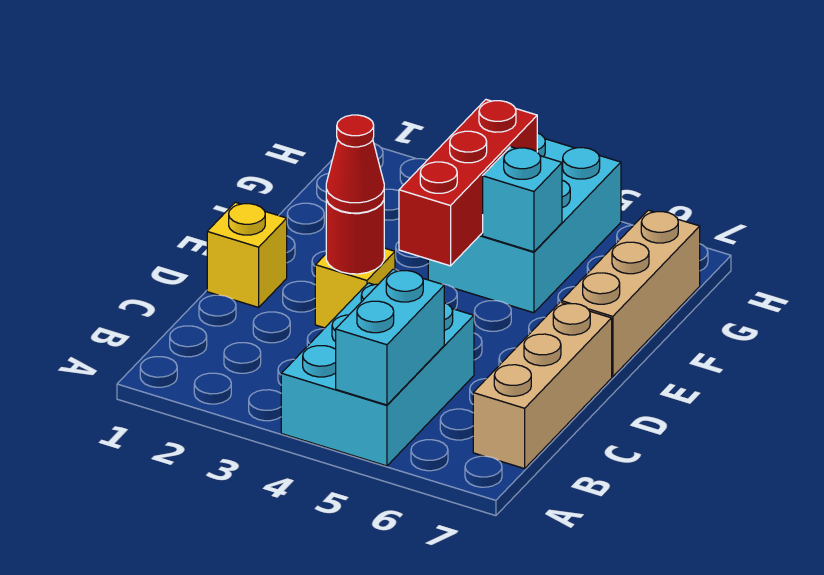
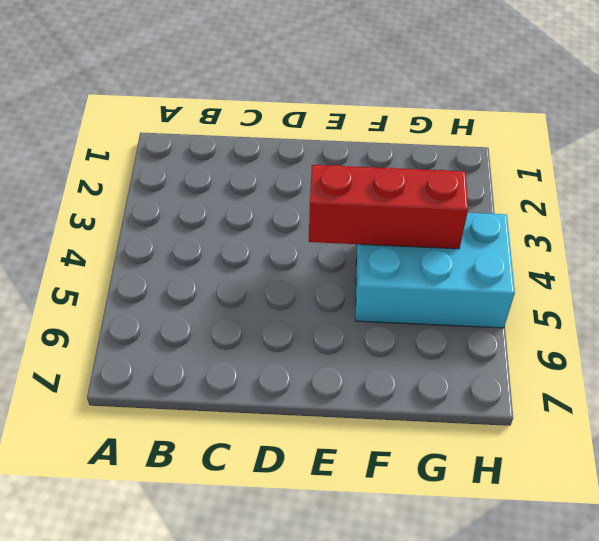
none -> cyan brick A4:C5 level 1
none -> tan brick B7:D7 level 1

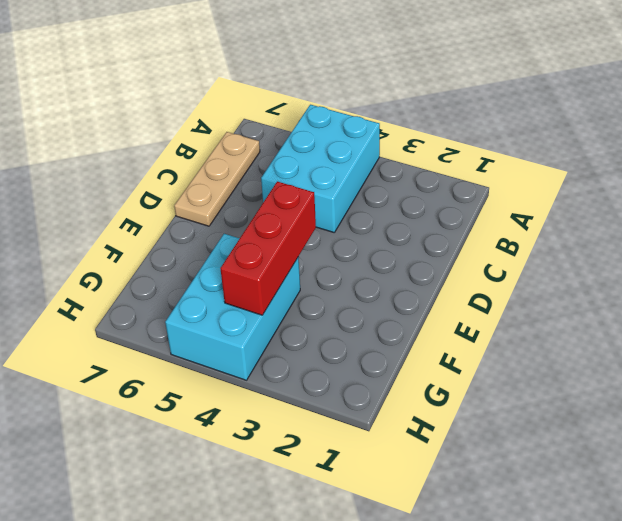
tan plate B7:D7 level 1 -> tan brick B7:D7 level 1
none -> yellow brick D1 level 1
none -> yellow brick D3 level 1

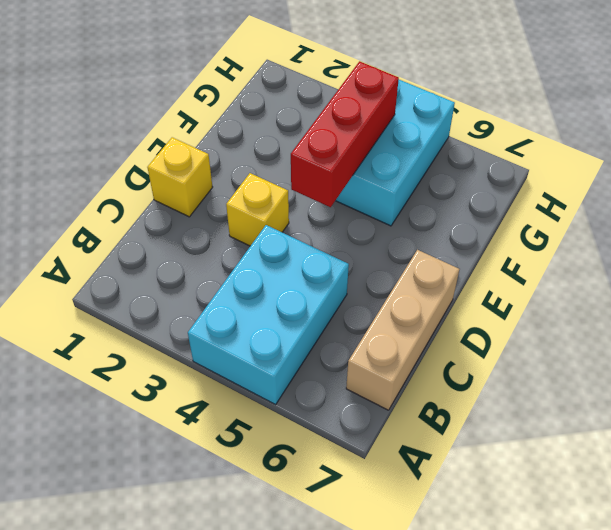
none -> tan brick E7:G7 level 1
none -> cyan brick A5:B5 level 2

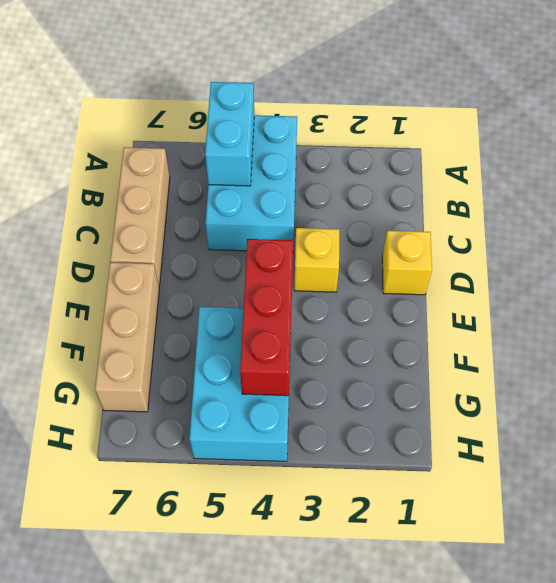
none -> red round brick D3 level 2
none -> cyan brick F5 level 2

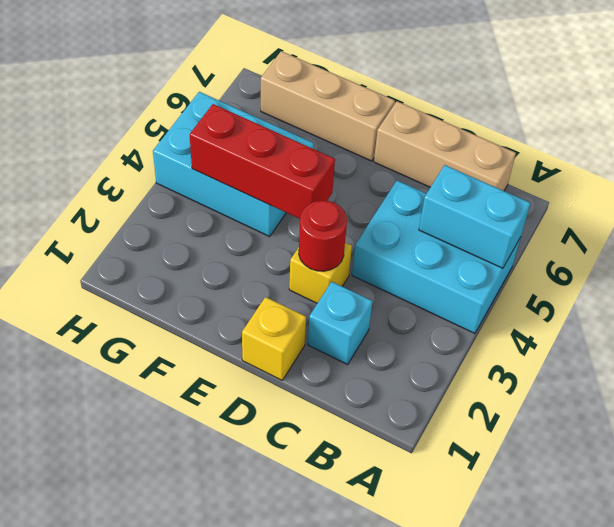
cyan brick C2 level 1 -> cyan brick F5 level 2
none -> red cone D3 level 3

